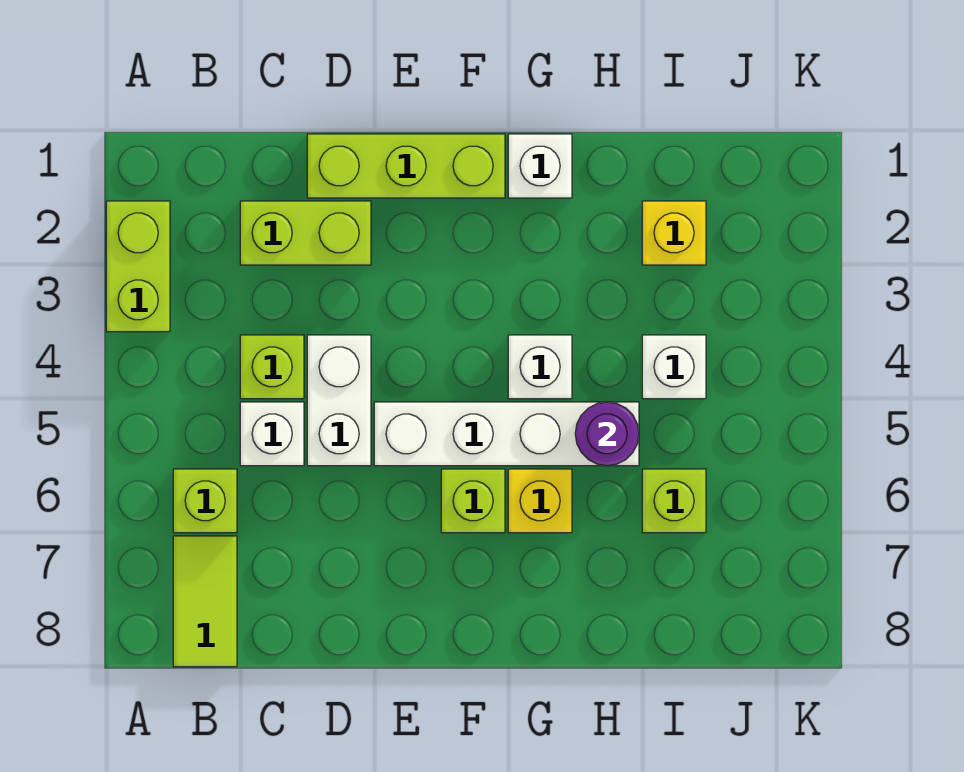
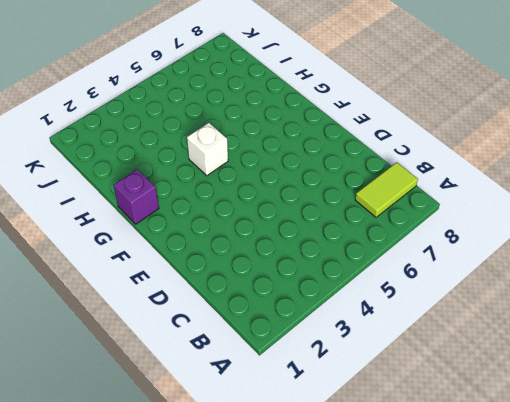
purple brick G1 level 1 -> white brick G1 level 1
none -> lime brick A2:A3 level 1
none -> lime brick B6 level 1
none -> lime brick C2:D2 level 1

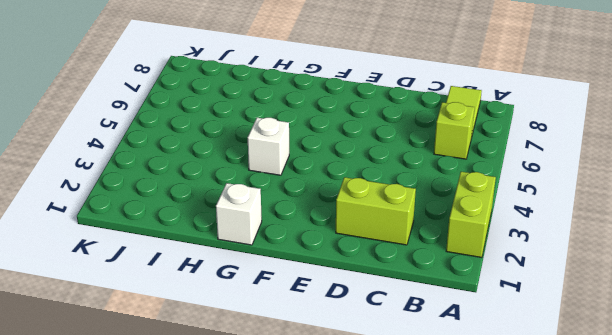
none -> lime brick C4 level 1
none -> white brick C5 level 1
none -> lime brick D1:F1 level 1

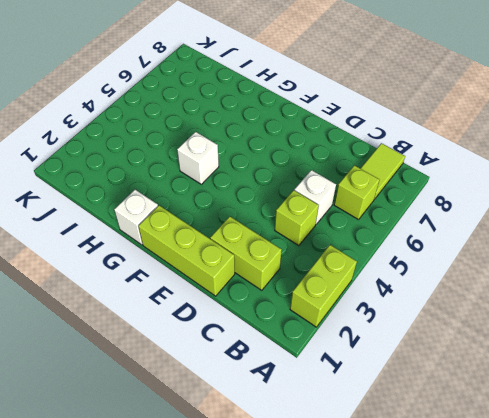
none -> white brick D4:D5 level 1
none -> white brick E5:H5 level 1
none -> lime brick F6 level 1

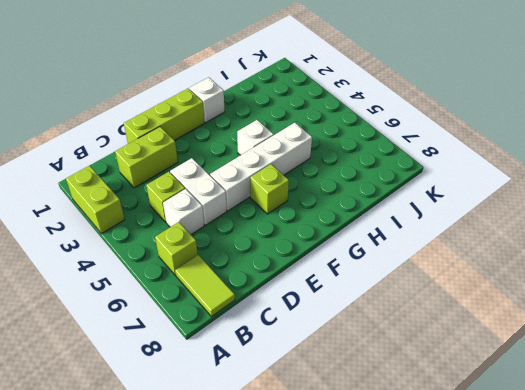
none -> yellow brick G6 level 1
none -> yellow brick I2 level 1
none -> white brick I4 level 1

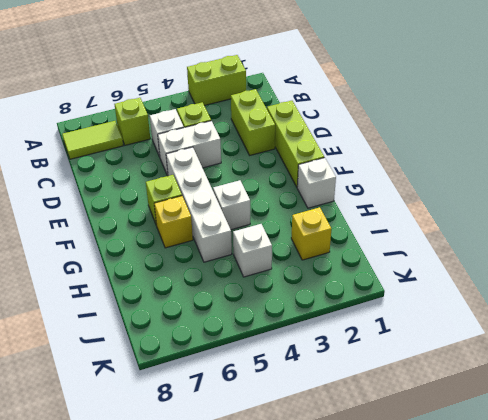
none -> lime brick I6 level 1
none -> purple round brick H5 level 2

